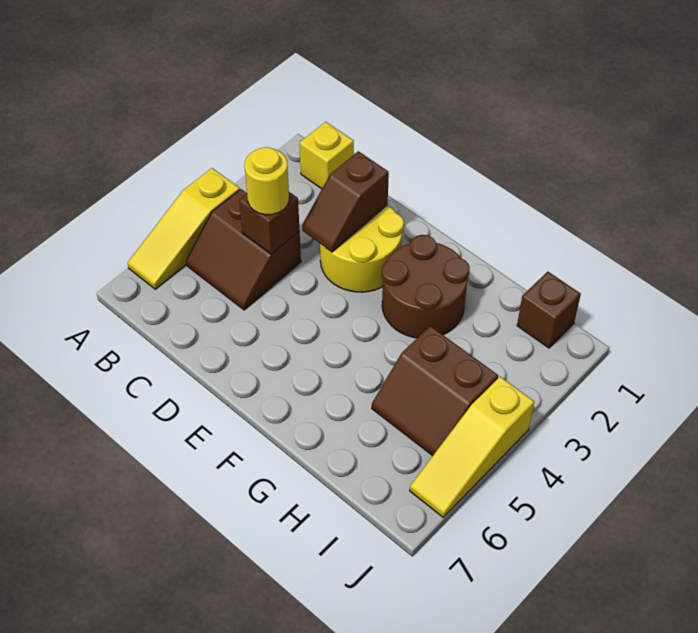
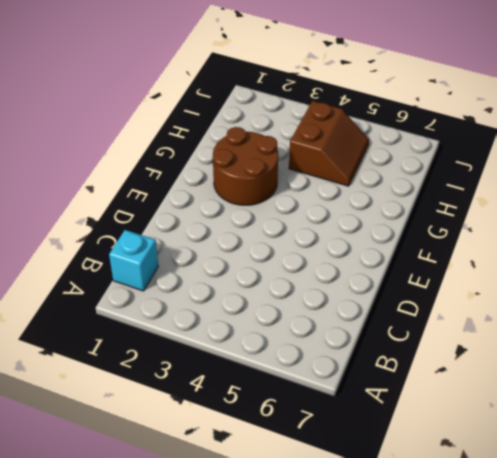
cyan brick B1 level 1 -> yellow brick B1 level 1
none -> yellow slope A4:A6 level 1 top 4
none -> brown slope B4:C5 level 1 top 4

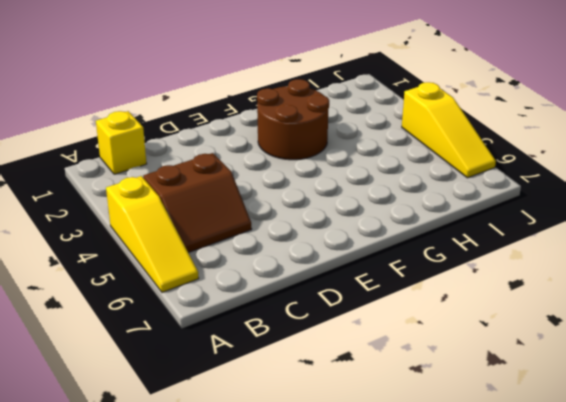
none -> yellow round brick D2:E3 level 1
none -> brown slope H4:I5 level 1 top 4

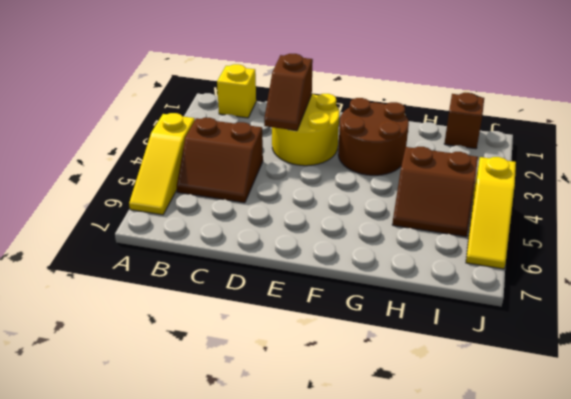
none -> brown brick C4 level 2
none -> yellow round brick C4 level 3

